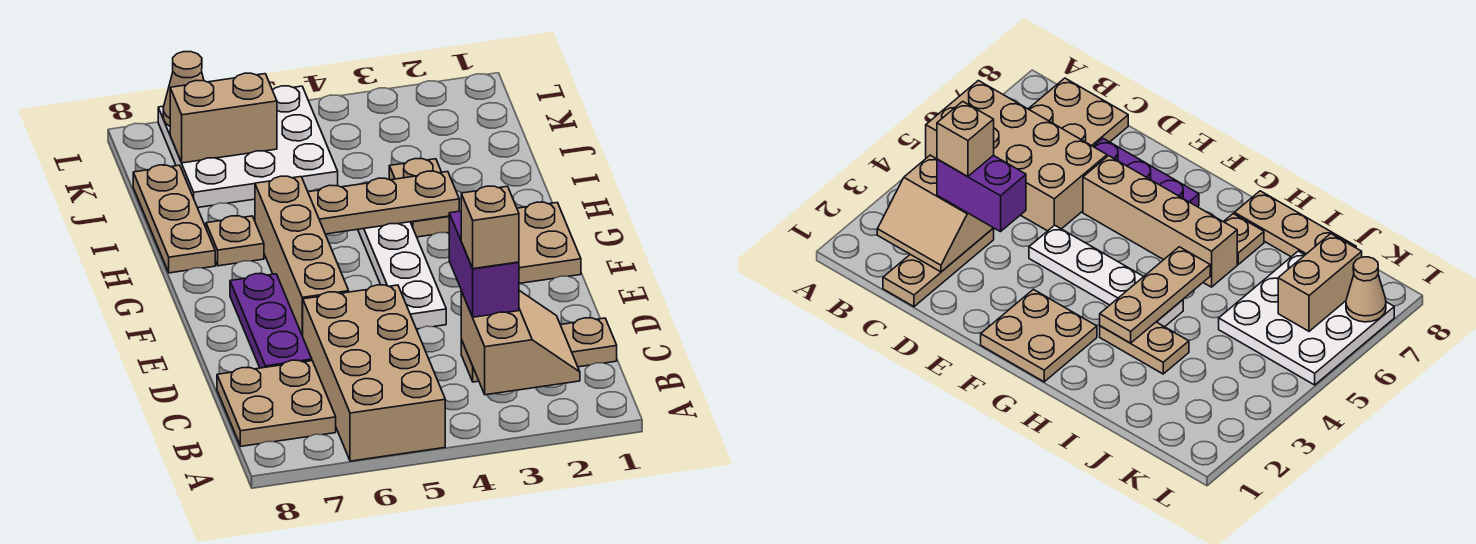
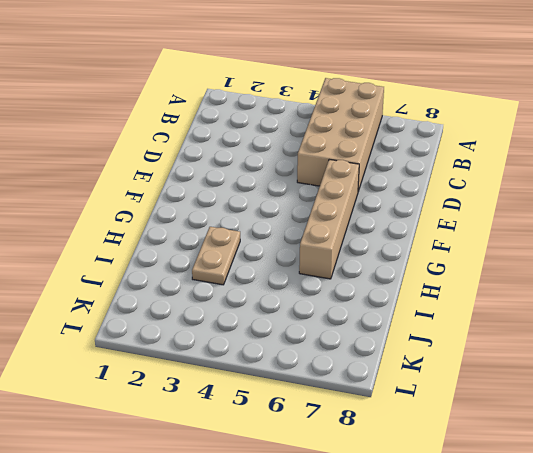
none -> tan plate B7:C8 level 1
none -> tan plate C1:C3 level 1
none -> purple plate D7:F7 level 1

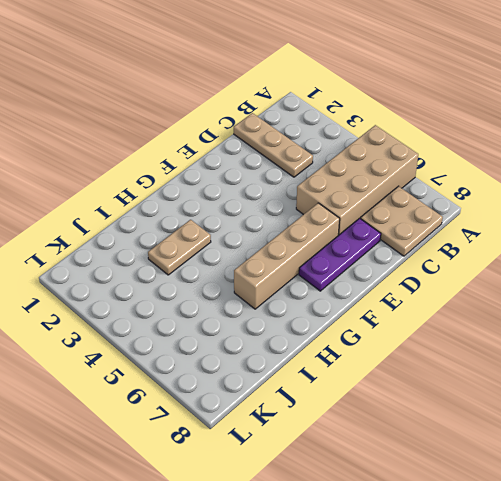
none -> white plate E4:H4 level 1
none -> tan plate F1:G2 level 1
none -> tan plate H7 level 1

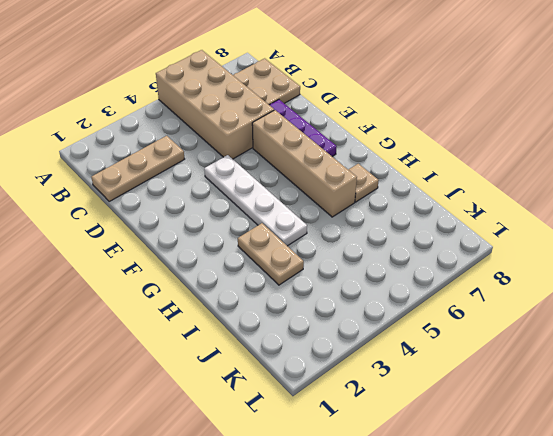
none -> tan plate F1:G2 level 1
none -> tan plate H8:J8 level 1
none -> white plate J5:L7 level 1

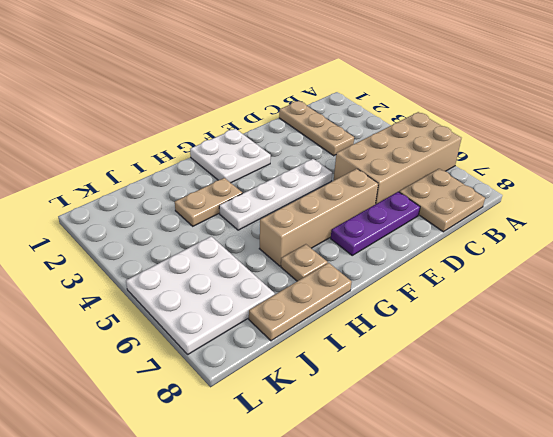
white plate F1:G2 level 1 -> tan plate F1:G2 level 1
none -> tan slope B2:C3 level 2 top 3
none -> tan plate H3:H5 level 2
none -> tan brick K6:K7 level 2

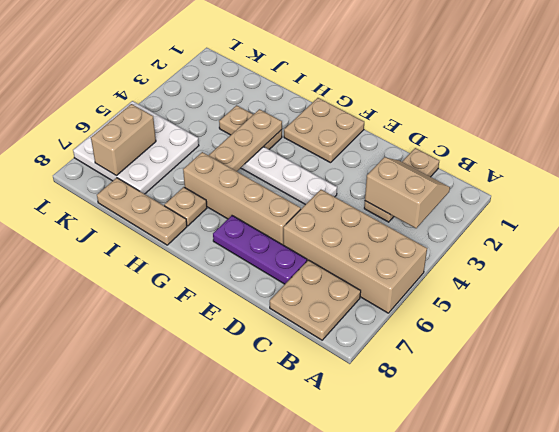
none -> tan cone L7 level 2
none -> purple brick C3:D3 level 3
none -> tan brick C3 level 4

